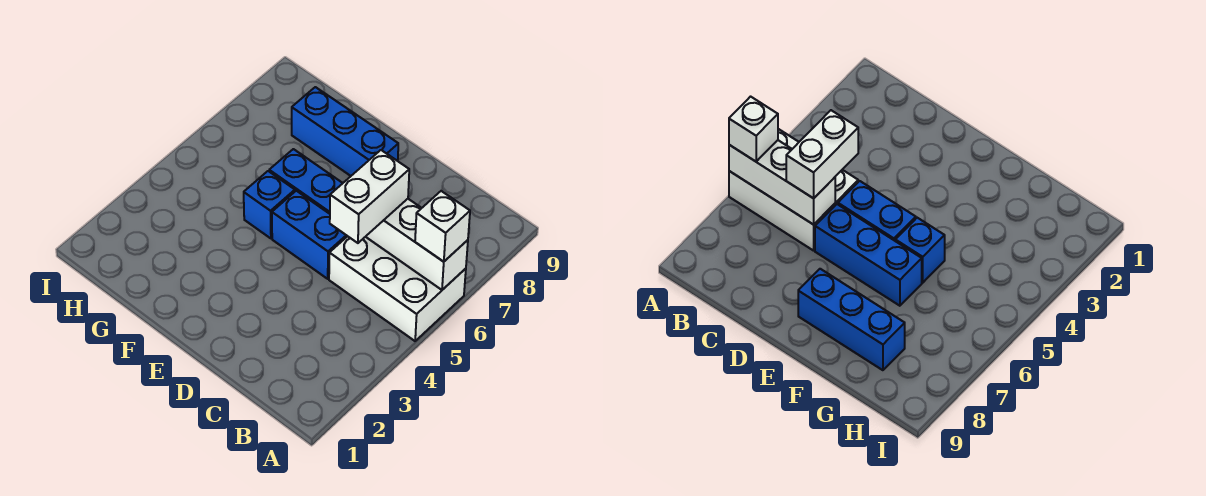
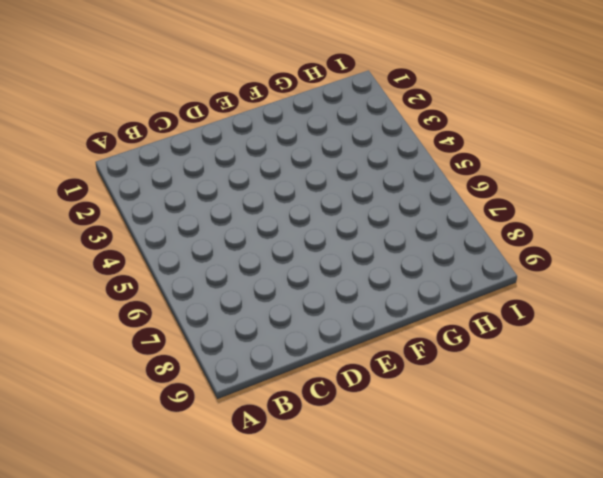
none -> white brick A5:C6 level 1
none -> blue brick D5:E5 level 1

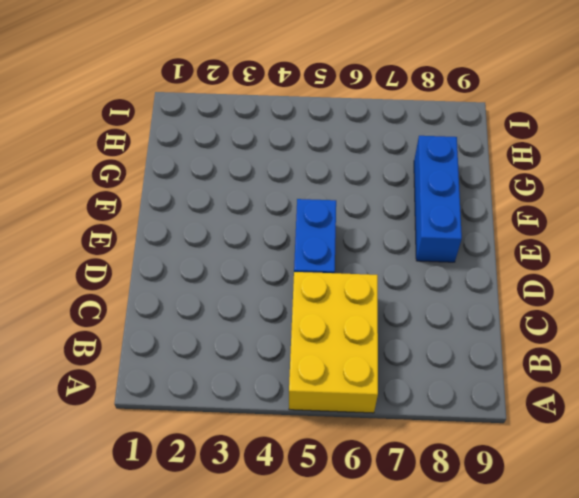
yellow brick A5:C6 level 1 -> white brick A5:C6 level 1
none -> blue brick D6:F6 level 1
none -> blue brick F5 level 1

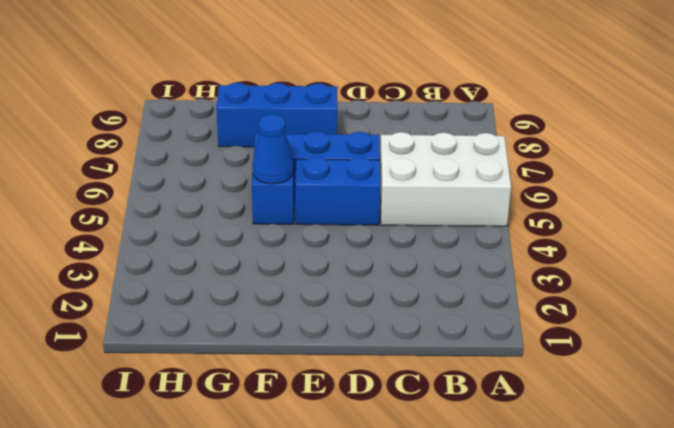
blue cone F5 level 2 -> none
none -> white brick A6:C6 level 2
none -> white brick A6 level 3

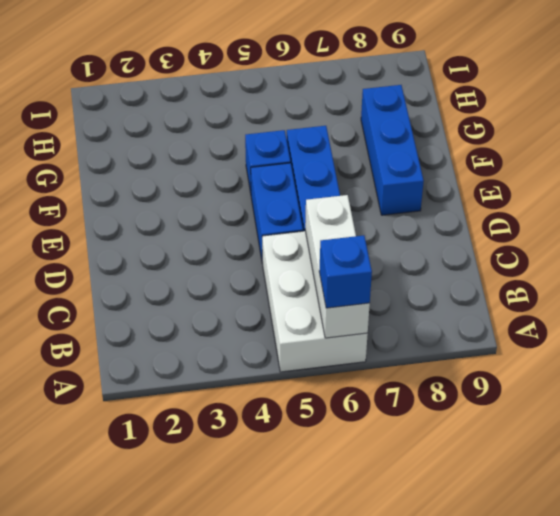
blue brick A6 level 3 -> white brick A6 level 3
none -> white brick C5:C6 level 3

